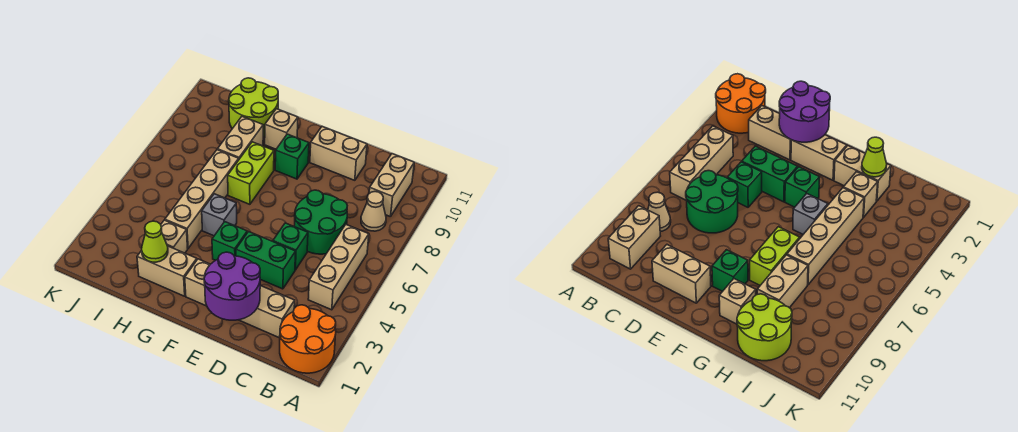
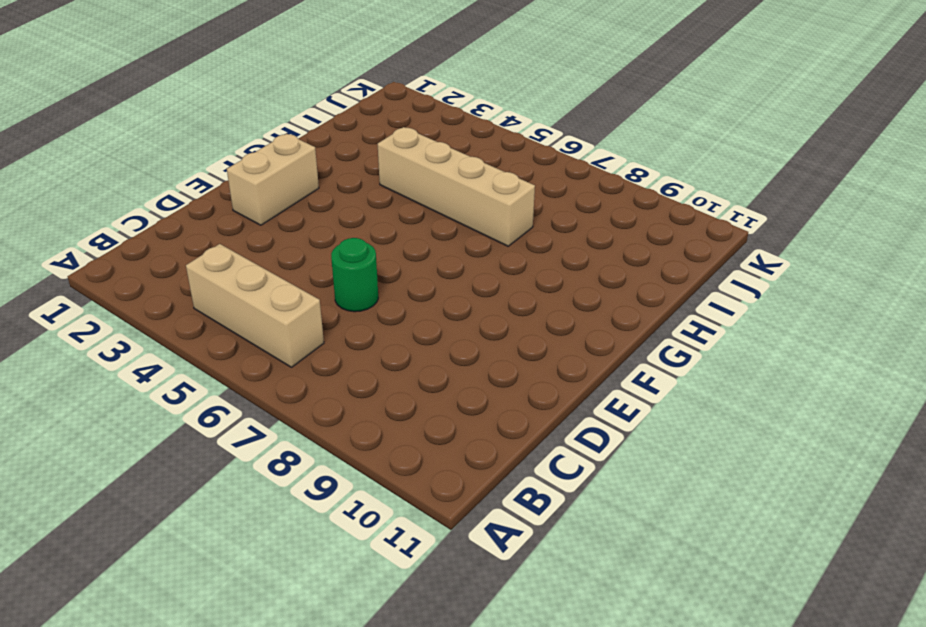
green round brick D6 level 1 -> green round brick C6:D7 level 1
none -> orange round brick A1:B2 level 1
none -> tan cone B8 level 1
none -> tan brick B9:B10 level 1

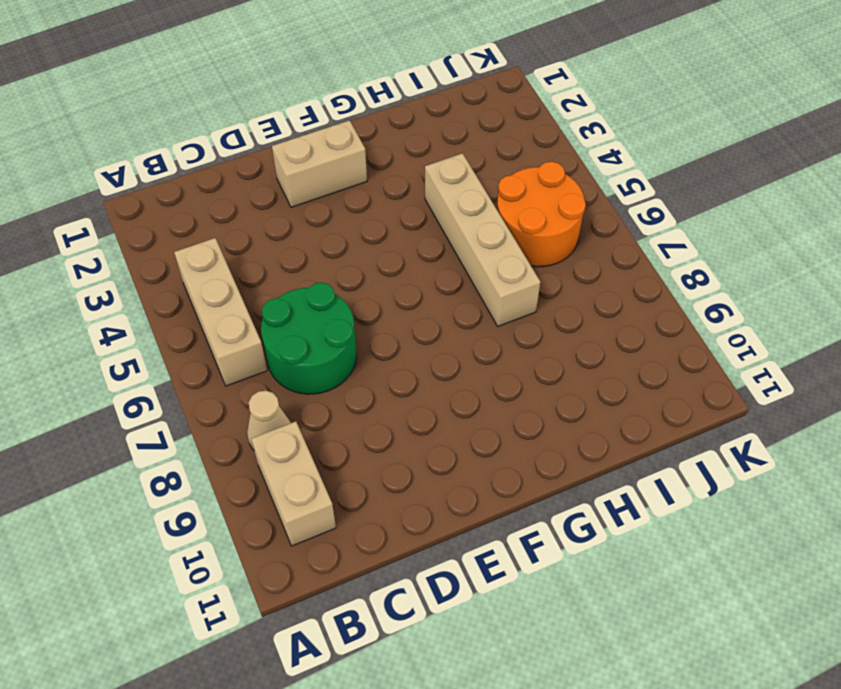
orange round brick I5:J6 level 1 -> orange round brick A1:B2 level 1
none -> tan brick C2:D2 level 1
none -> green brick D4:E4 level 1
none -> green brick D5 level 1

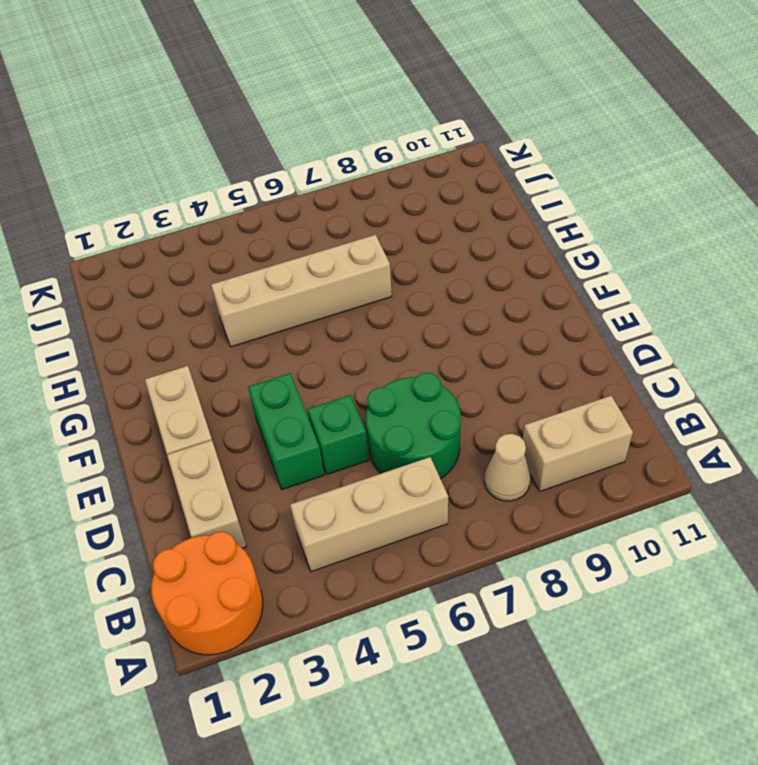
none -> tan brick D10:E10 level 1
none -> green brick F4 level 1
none -> green brick F9 level 1

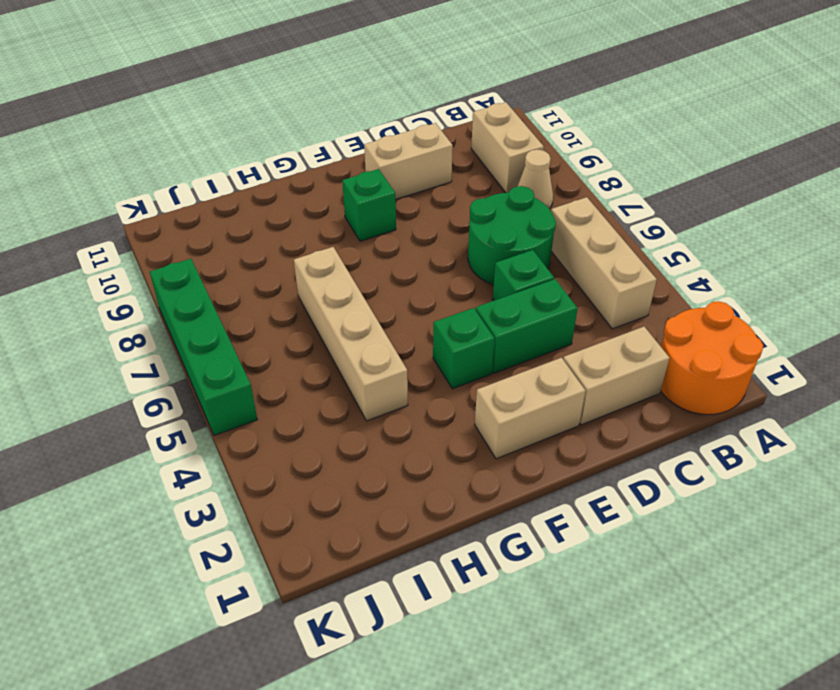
green brick K5:K8 level 1 -> none
none -> tan brick G2:H2 level 1
none -> grey brick G5 level 1
none -> lime brick G7:G8 level 1

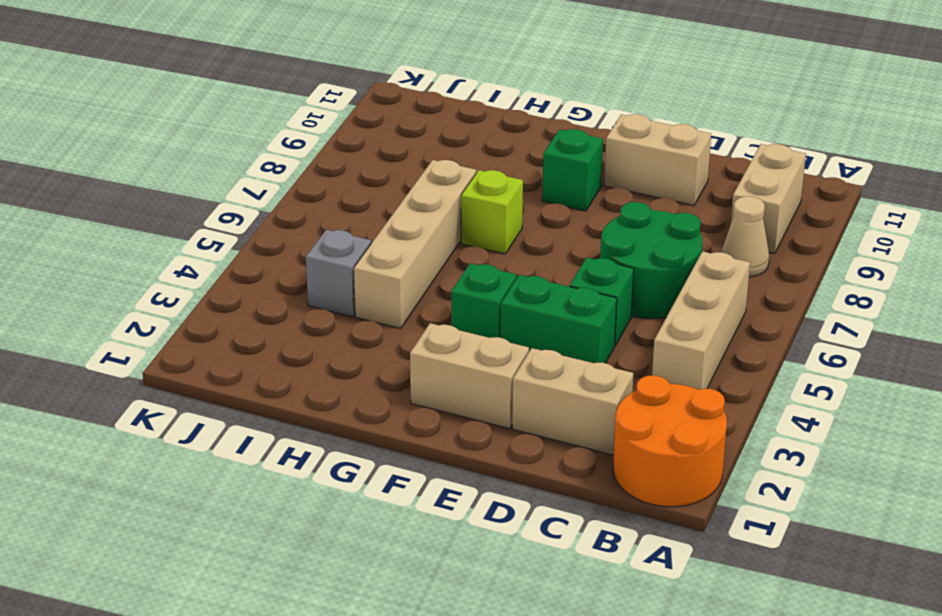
lime brick G7 level 1 -> lime brick G7:G8 level 1
grey brick I4 level 1 -> grey brick G5 level 1
none -> tan brick G2:H2 level 1
none -> tan brick G10 level 1
none -> tan brick H3 level 1

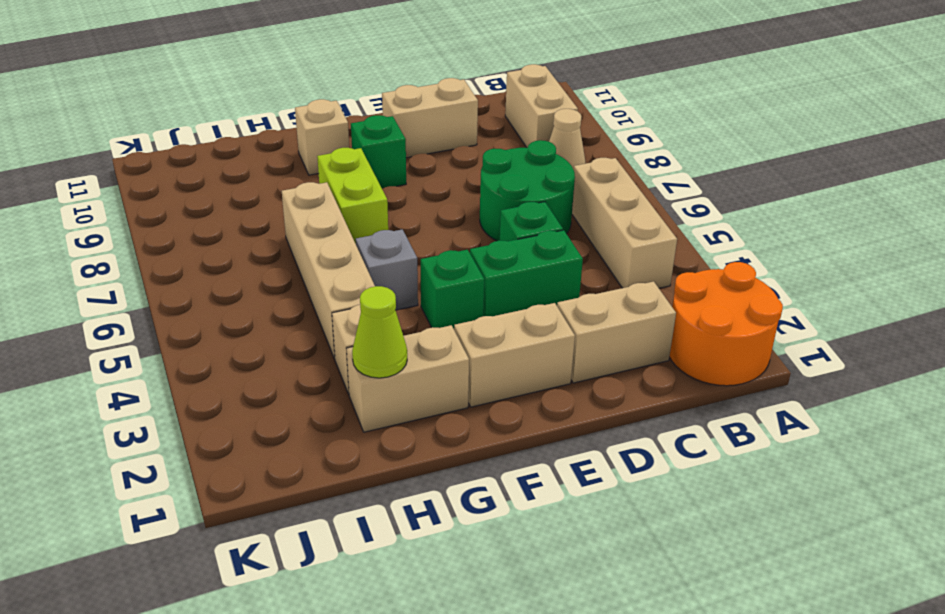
none -> tan brick H8:H9 level 1
none -> lime round brick H10:I11 level 1
none -> purple round brick D1:E2 level 2

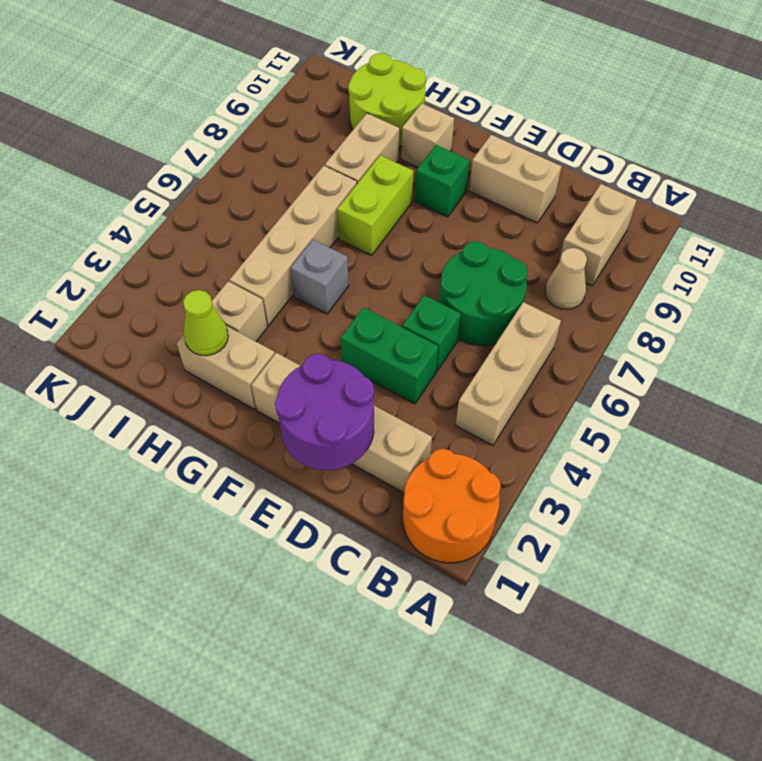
none -> green brick F4 level 1

